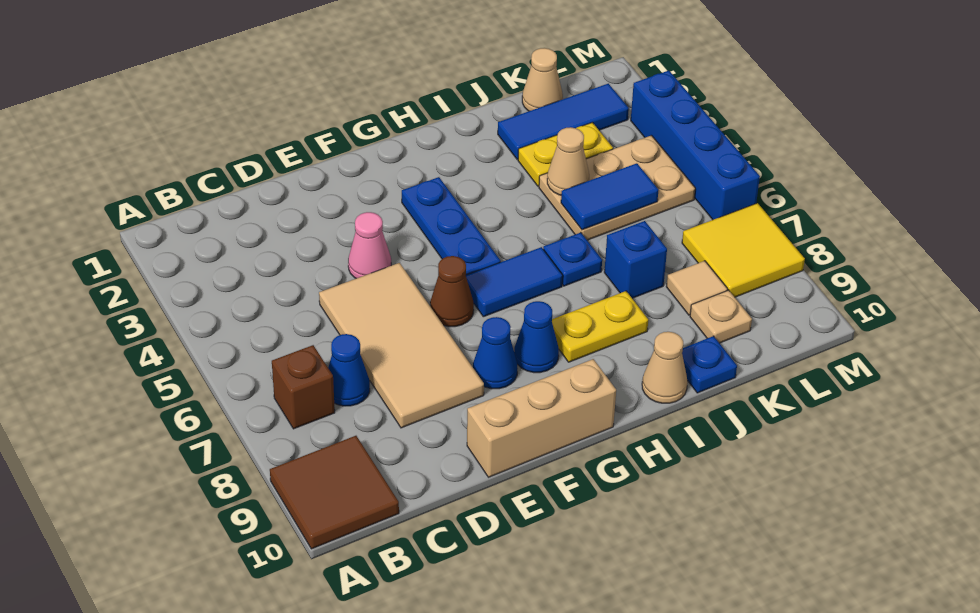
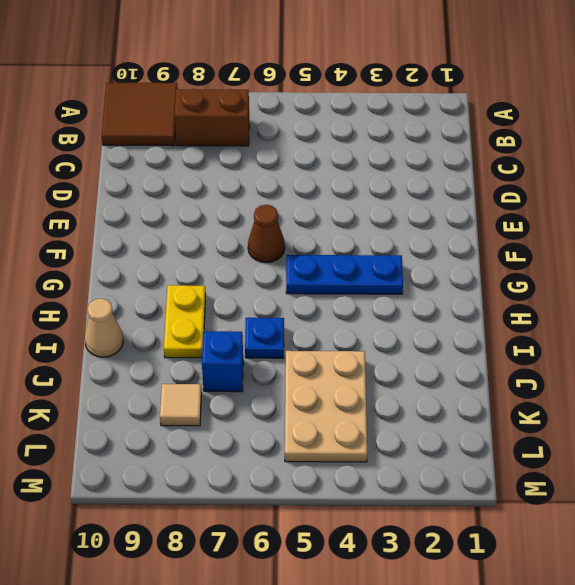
brown brick B7:B8 level 1 -> brown brick B7 level 1
none -> blue cone C7 level 1
none -> tan tile D5:E8 level 1
none -> pink cone E4 level 1

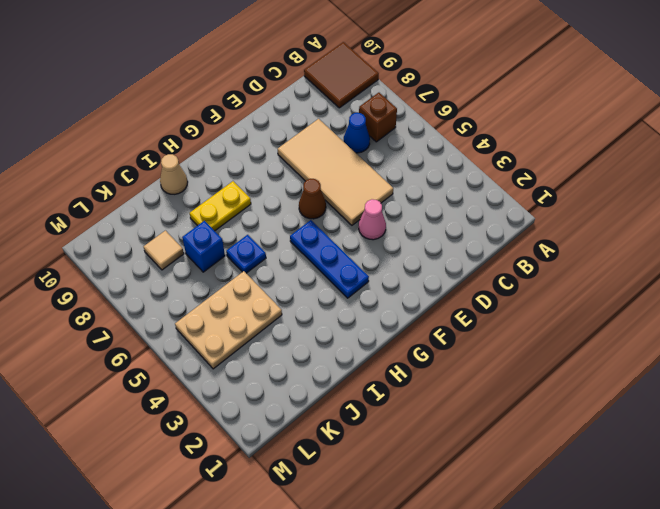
none -> tan brick E10:G10 level 1
none -> blue cone F8 level 1
none -> blue tile G6:H6 level 1

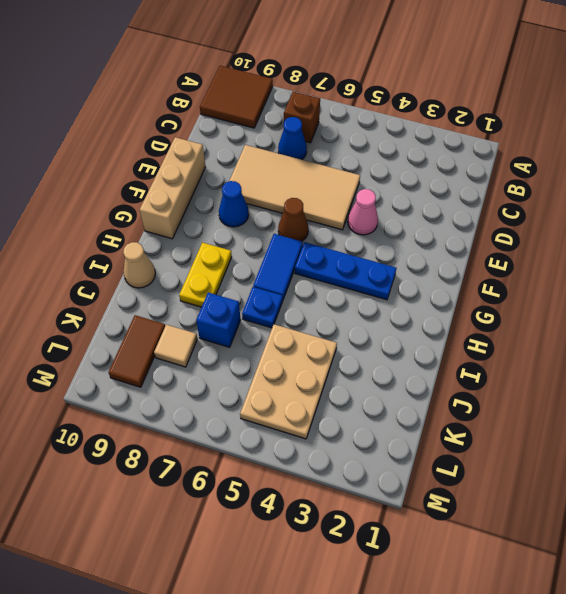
brown tile K9:L9 level 1 -> tan plate K9 level 1
none -> blue cone G8 level 1
none -> blue tile J2:L2 level 1
none -> yellow plate J3:K3 level 1

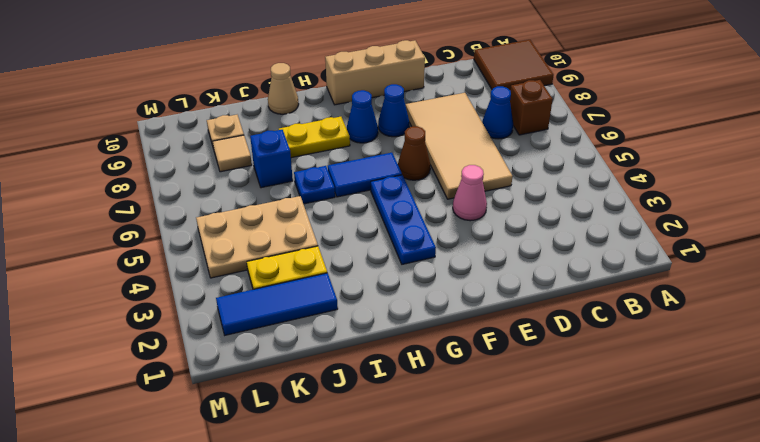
none -> blue plate J10 level 1
none -> tan cone K1 level 1
none -> yellow tile L7:M8 level 1

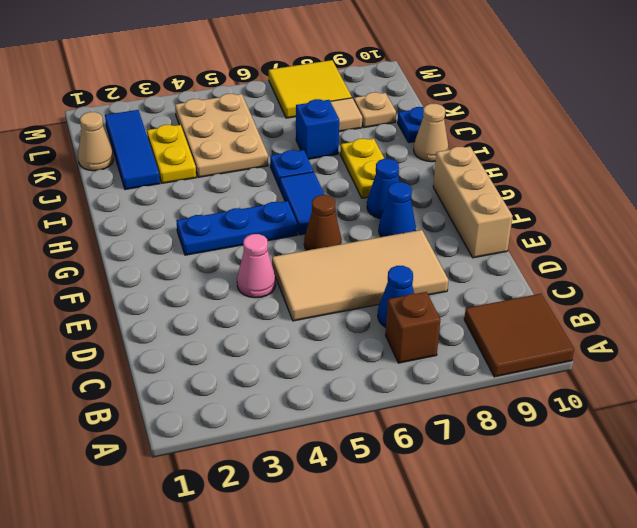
none -> blue brick M3:M6 level 1
none -> tan cone J4 level 2
none -> blue tile J5:K5 level 2

